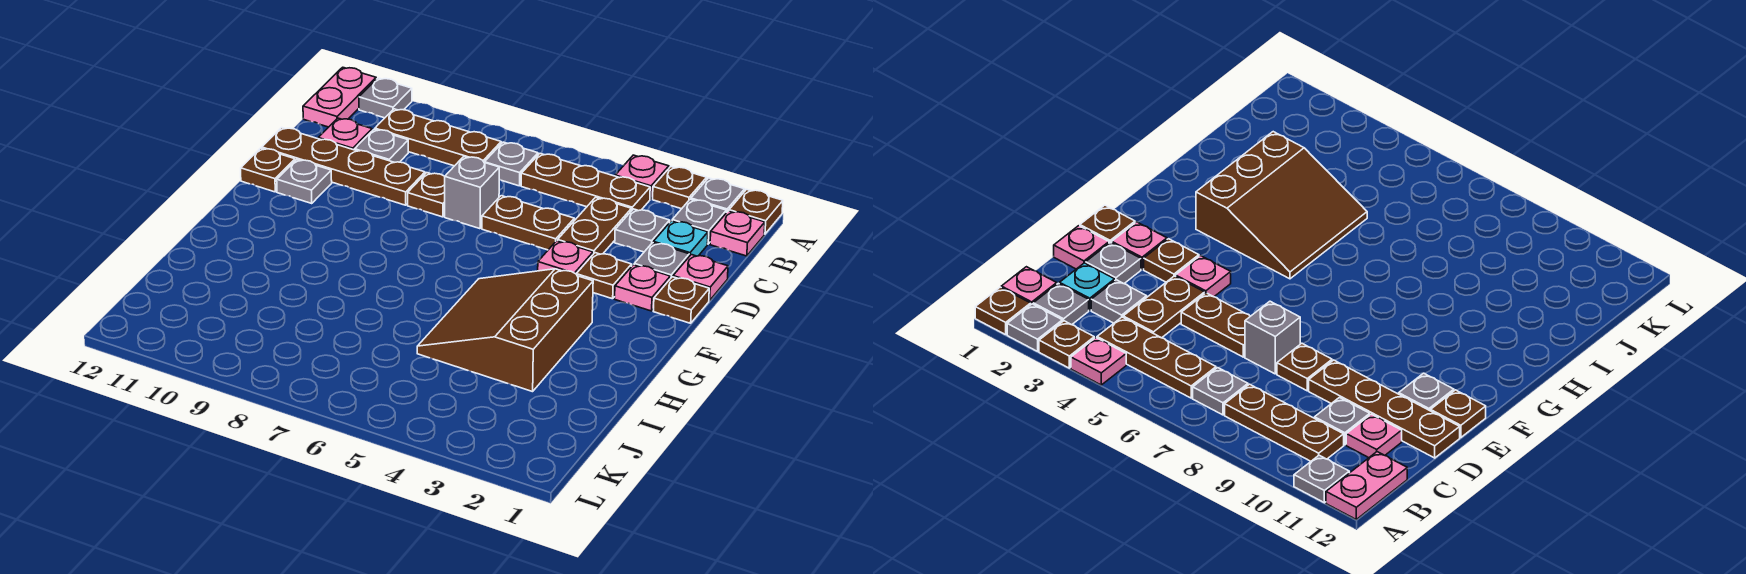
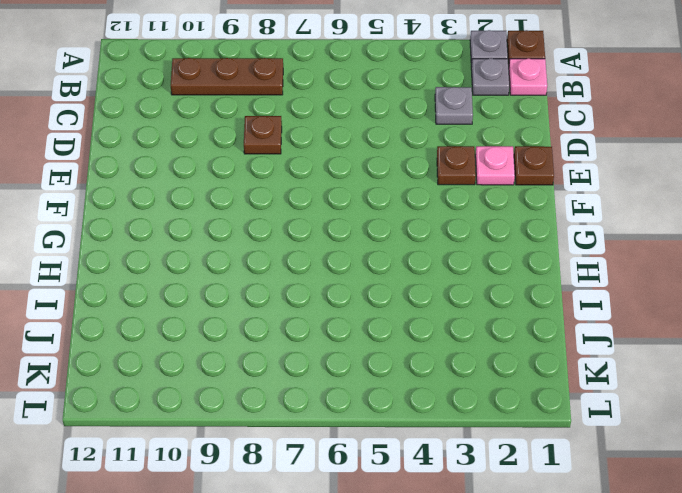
none -> brown plate A3 level 1
none -> pink plate A4 level 1
none -> grey plate A11 level 1

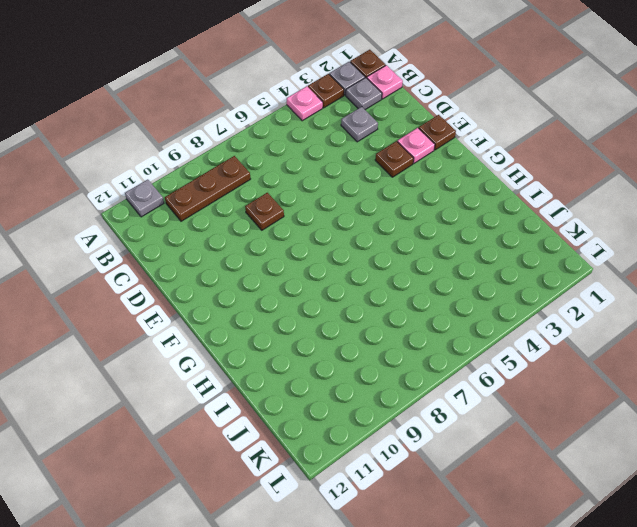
none -> pink plate A12:B12 level 1
none -> brown plate B4:B6 level 1
none -> grey plate B7 level 1

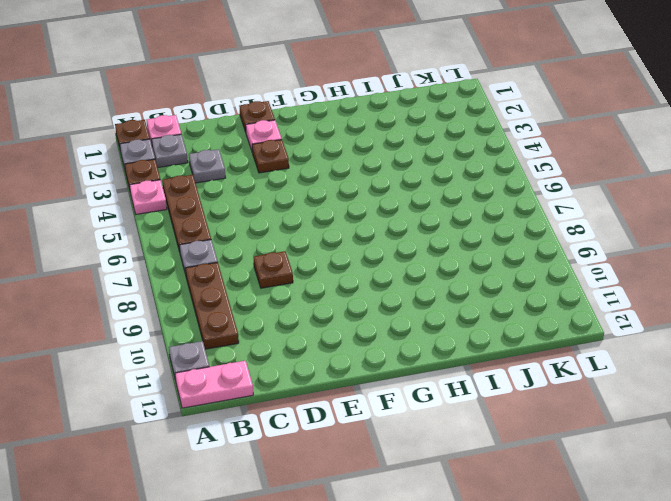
none -> cyan plate C2 level 1
none -> brown plate C4:D4 level 1
none -> grey plate C10 level 1

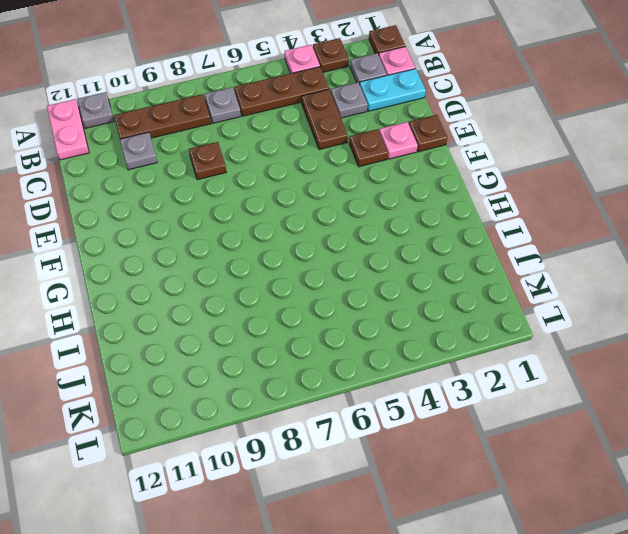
cyan plate C1:C2 level 1 -> cyan plate C2 level 1
none -> grey plate A2 level 1
none -> pink plate C11 level 1
none -> pink plate D1 level 1

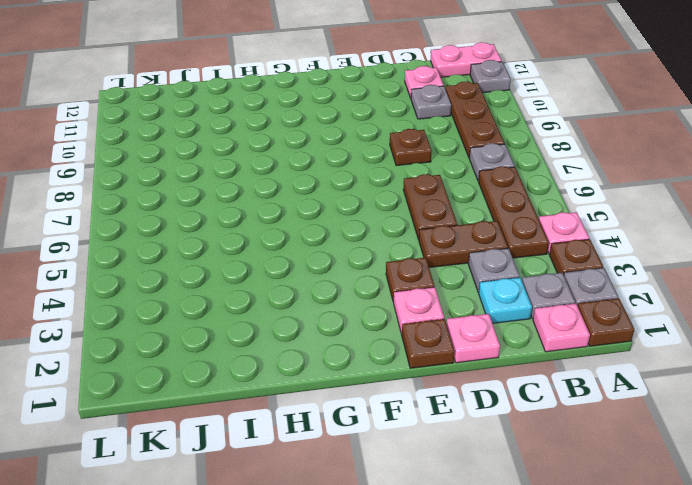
none -> grey plate D2 level 1
none -> grey brick D7 level 1
none -> brown plate D9:D12 level 1

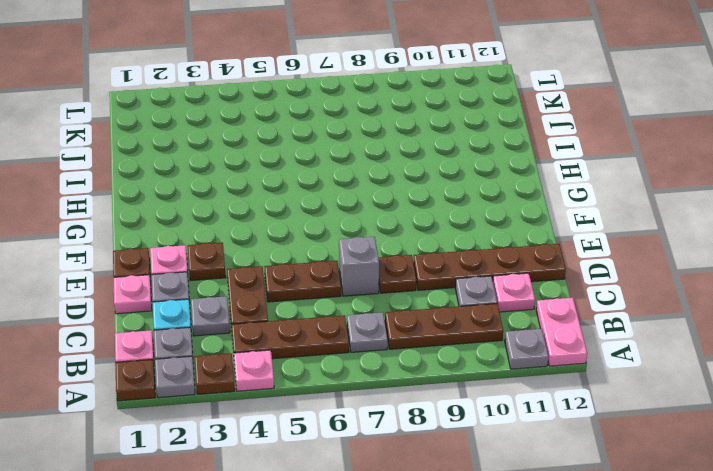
none -> pink plate E4 level 1
none -> grey plate E11 level 1
none -> brown plate E12 level 1

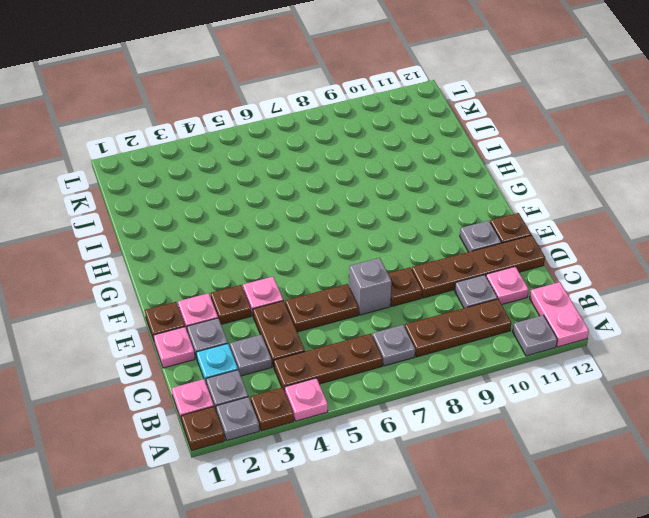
none -> brown slope G3:I5 level 1 top 3

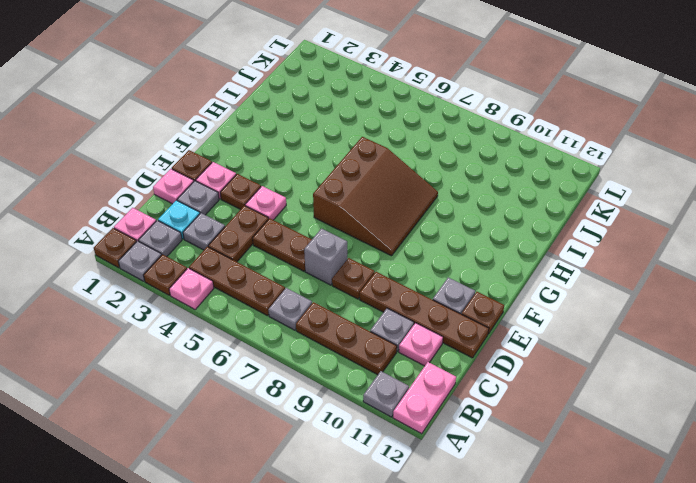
brown slope F6:H8 level 1 top 6 -> brown slope G3:I5 level 1 top 3

